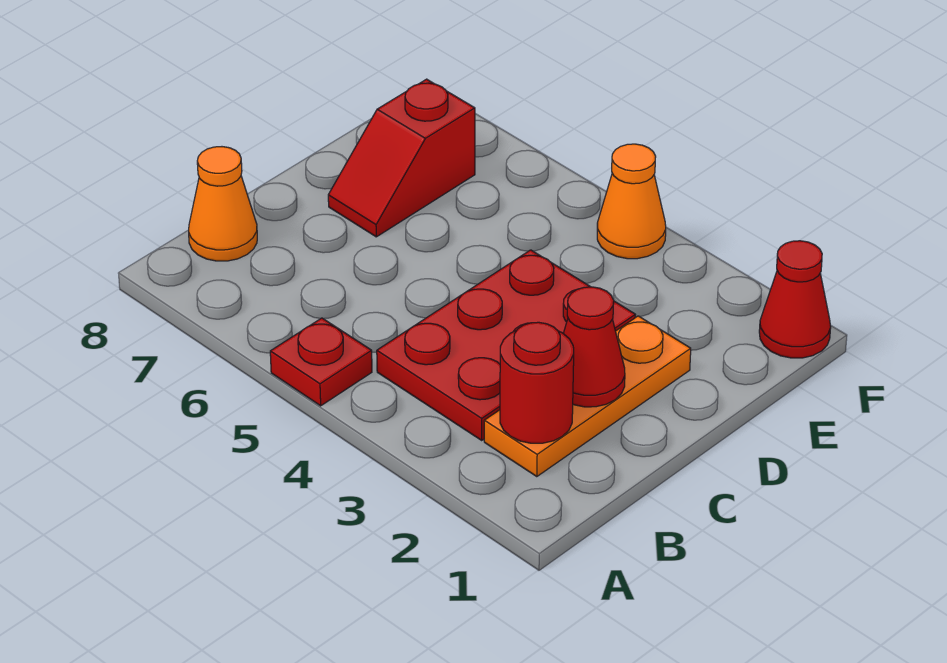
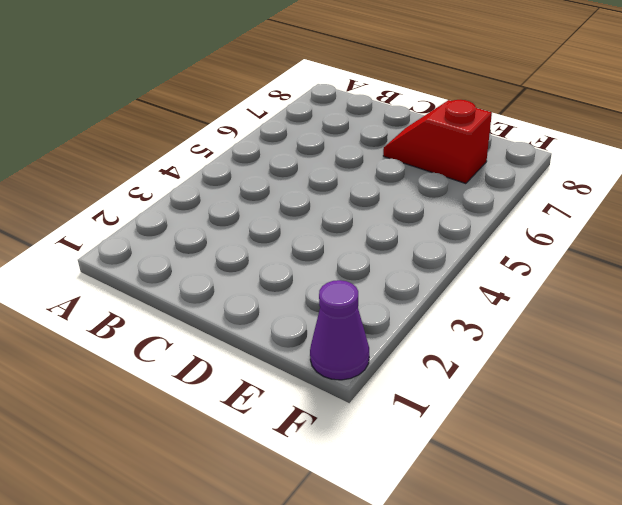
purple cone F1 level 1 -> red cone F1 level 1
none -> red plate A5 level 1
none -> orange plate B2:D2 level 1

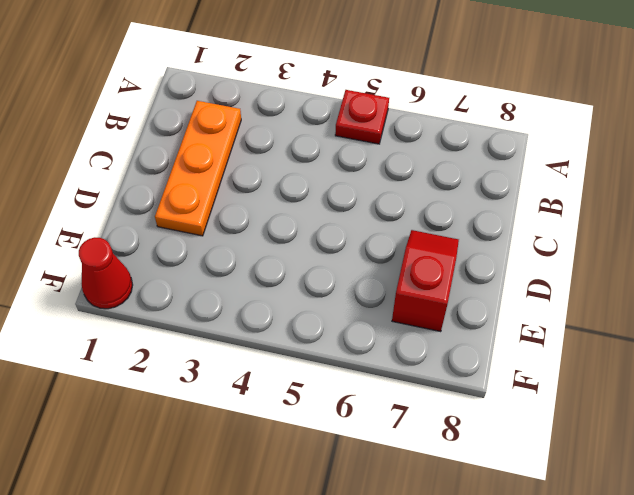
none -> red plate B3:D4 level 1
none -> orange cone B8 level 1

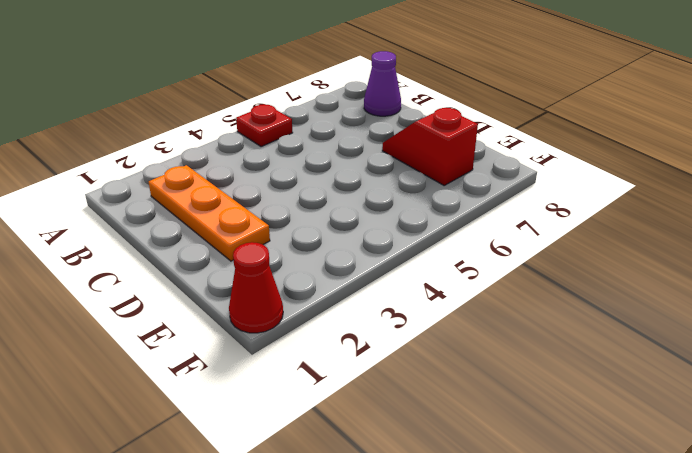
purple cone B8 level 1 -> orange cone B8 level 1
none -> red plate B3:D4 level 1
none -> orange cone F4 level 1

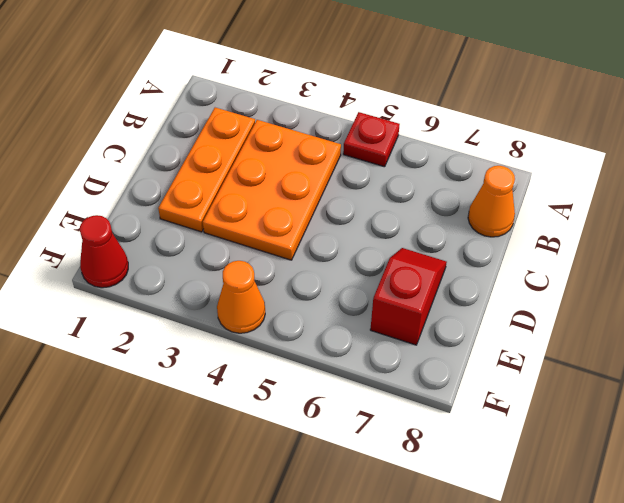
orange plate B3:D4 level 1 -> red plate B3:D4 level 1
none -> red round brick B2 level 2
none -> red cone C2 level 2

